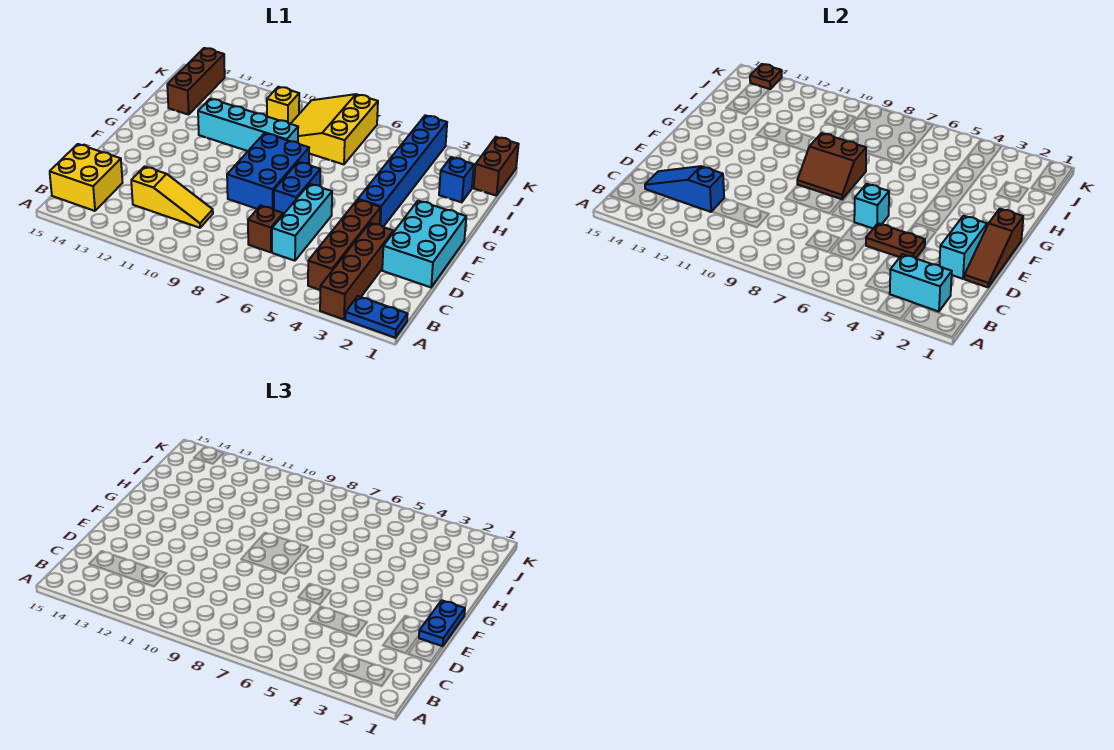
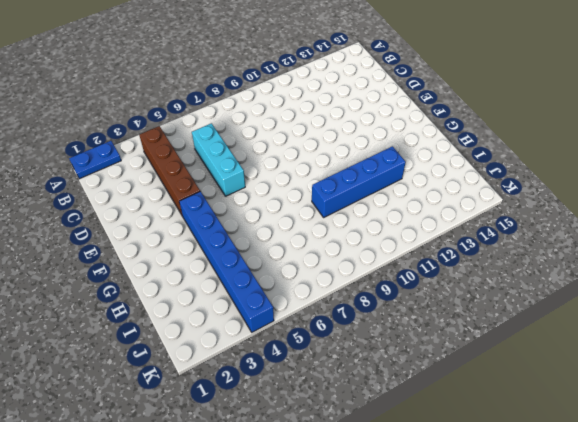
blue brick H9:H12 level 1 -> cyan brick H9:H12 level 1
none -> brown brick A3:D3 level 1
none -> yellow brick B14:C15 level 1
none -> brown brick C7 level 1

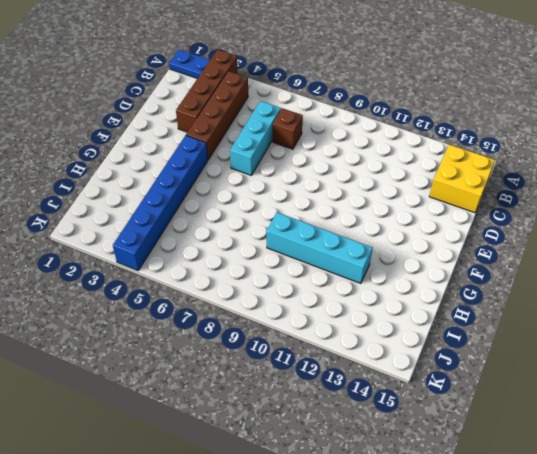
none -> yellow slope C10:C12 level 1 top 12
none -> cyan brick D1:F2 level 1
none -> blue brick E7:F7 level 1

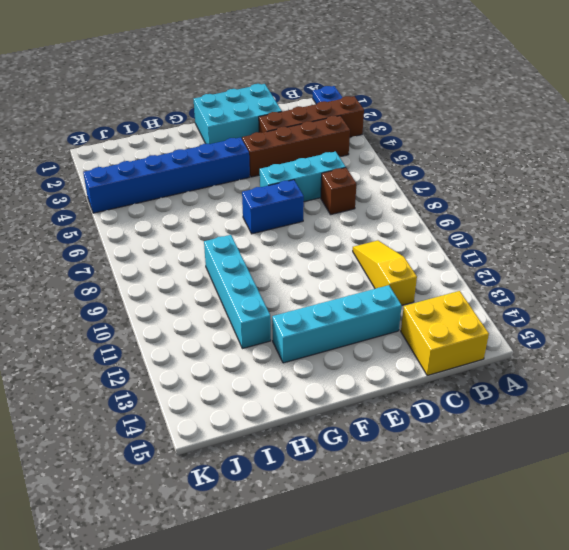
cyan brick D13:G13 level 1 -> none
none -> blue brick E8:G9 level 1
none -> blue brick I2 level 1
none -> yellow slope I7:K9 level 1 top 7

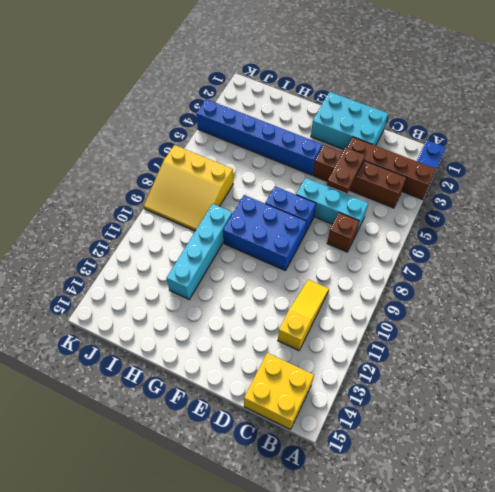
none -> blue brick I2 level 1
none -> brown brick I14:K14 level 1
none -> brown brick J1:K1 level 1

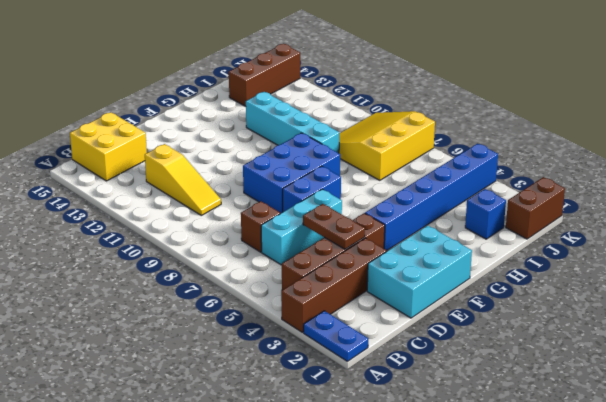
none -> yellow brick J10 level 1
none -> cyan brick B2:B3 level 2
none -> blue slope C12:C14 level 2 top 12

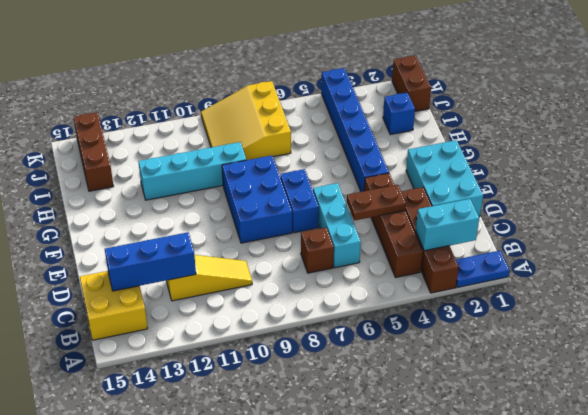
blue brick C12:C14 level 2 -> blue slope C12:C14 level 2 top 12
none -> yellow brick J10 level 1
none -> brown slope D1:F1 level 2 top F
none -> cyan brick D2:E2 level 2

